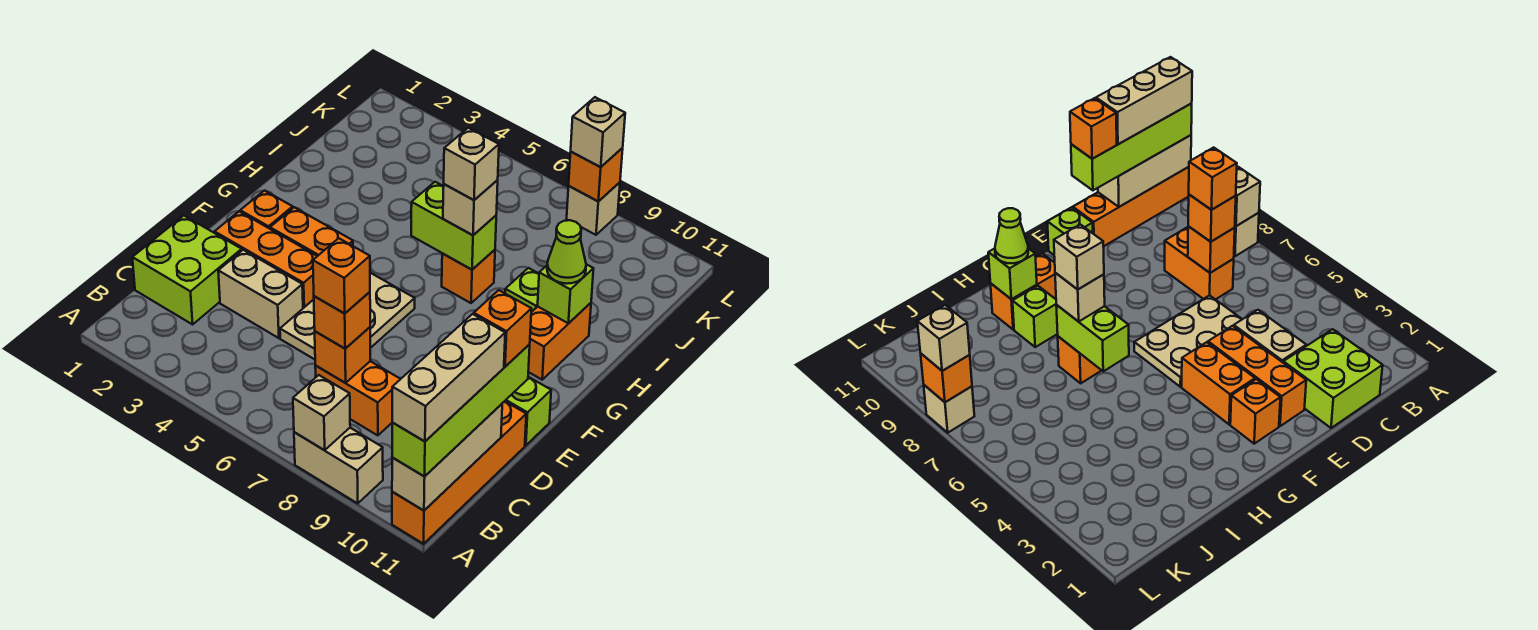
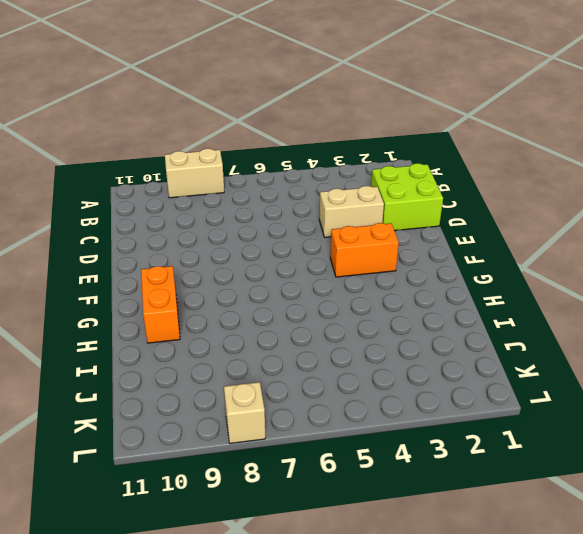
none -> orange brick A11:D11 level 1
none -> orange brick C7:C8 level 1
none -> tan plate D5:F6 level 1

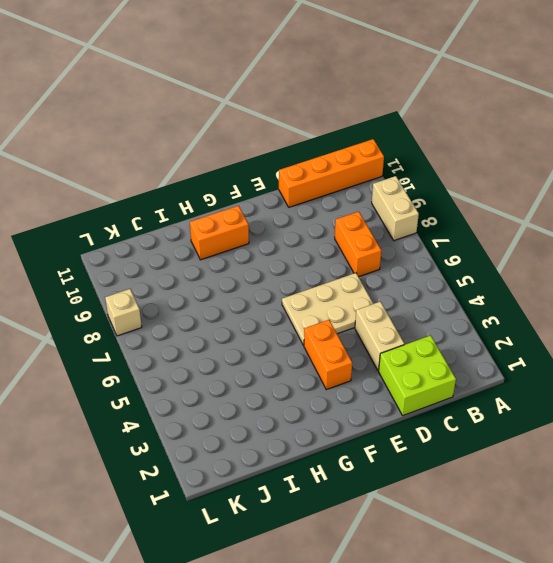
none -> orange brick E2:E4 level 1
none -> lime brick E11 level 1
none -> orange brick F2 level 1

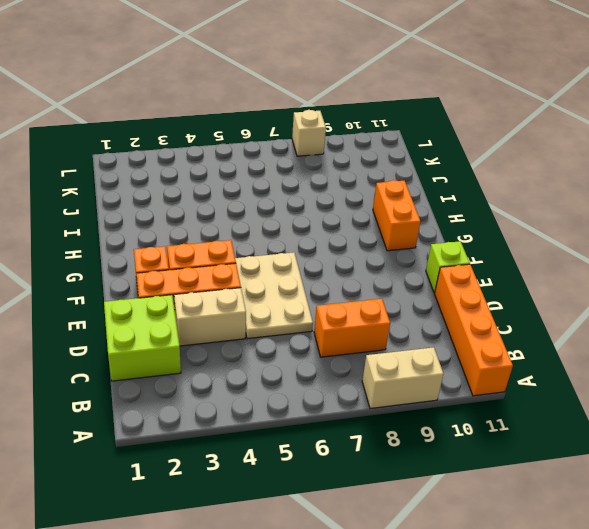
none -> orange brick H7 level 1
none -> lime brick H9 level 1
none -> tan brick A8 level 2

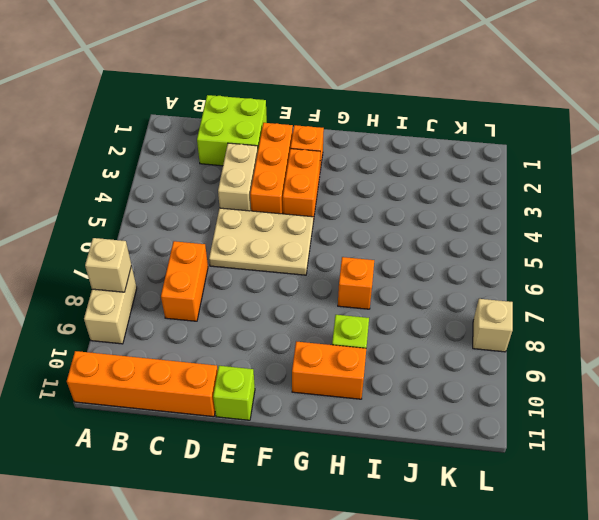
none -> tan brick A11:C11 level 2
none -> orange brick C7 level 2
none -> lime brick H6:H7 level 2

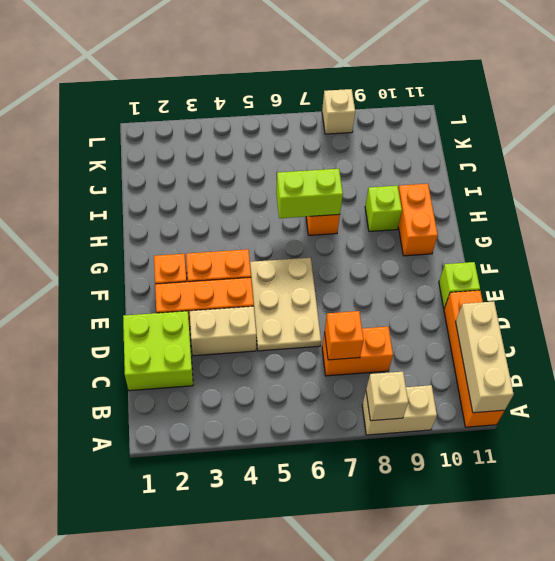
none -> lime brick H10 level 2
none -> orange brick L8 level 2
none -> lime brick A11:D11 level 3

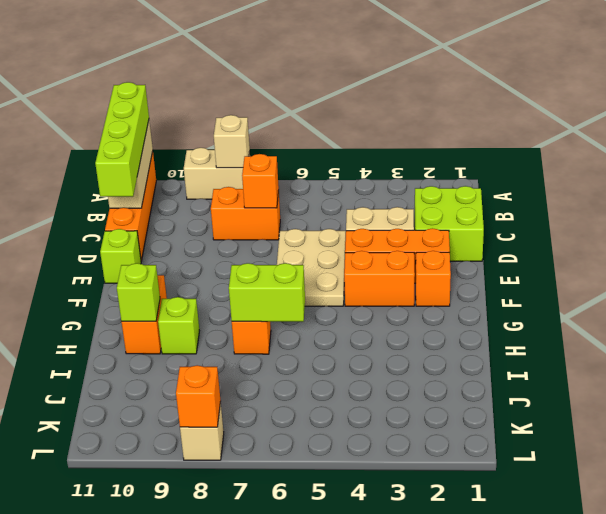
none -> orange brick C7 level 3
none -> tan brick H7 level 3
none -> lime cone H10 level 3

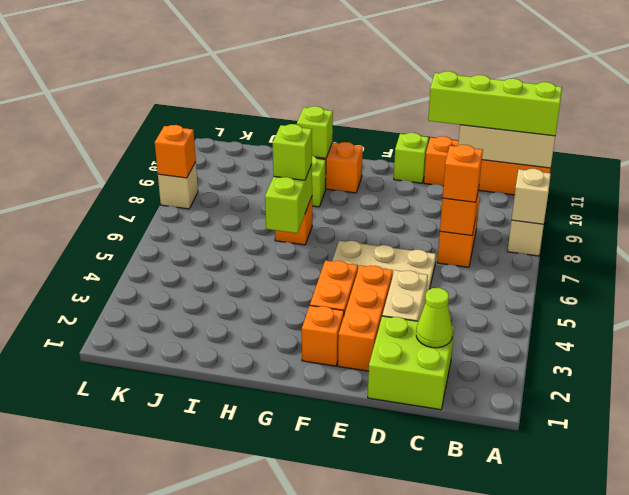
lime cone C2 level 2 -> lime cone H10 level 3
lime brick H7 level 3 -> tan brick H7 level 3
none -> tan brick L8 level 3
none -> tan brick A11:C11 level 4
none -> orange brick C7 level 4

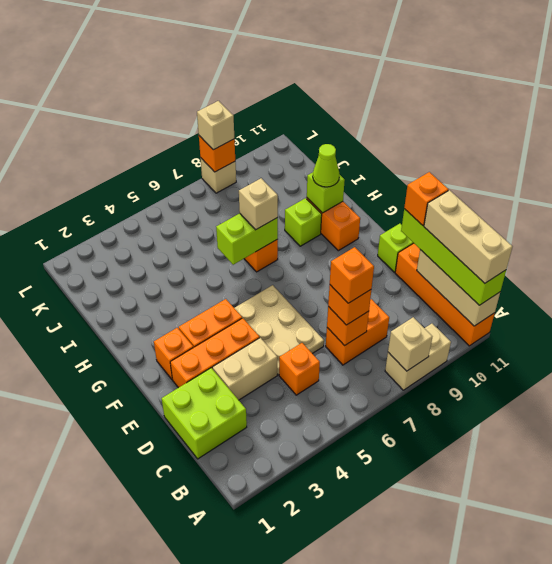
orange brick C5 level 1 -> none
none -> tan brick H7 level 4

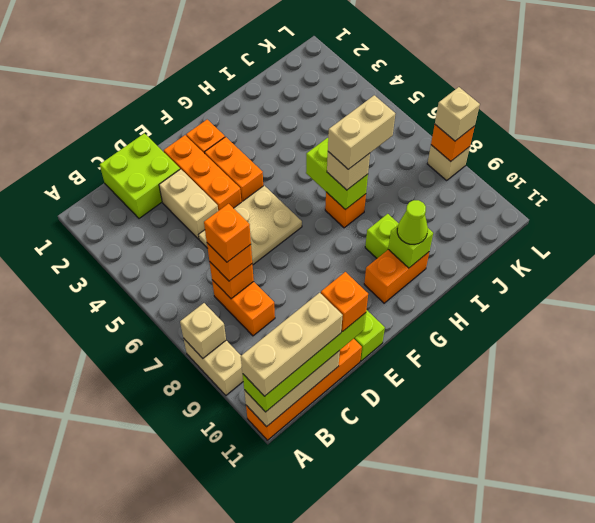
tan brick H7:I7 level 4 -> tan brick H7 level 4

